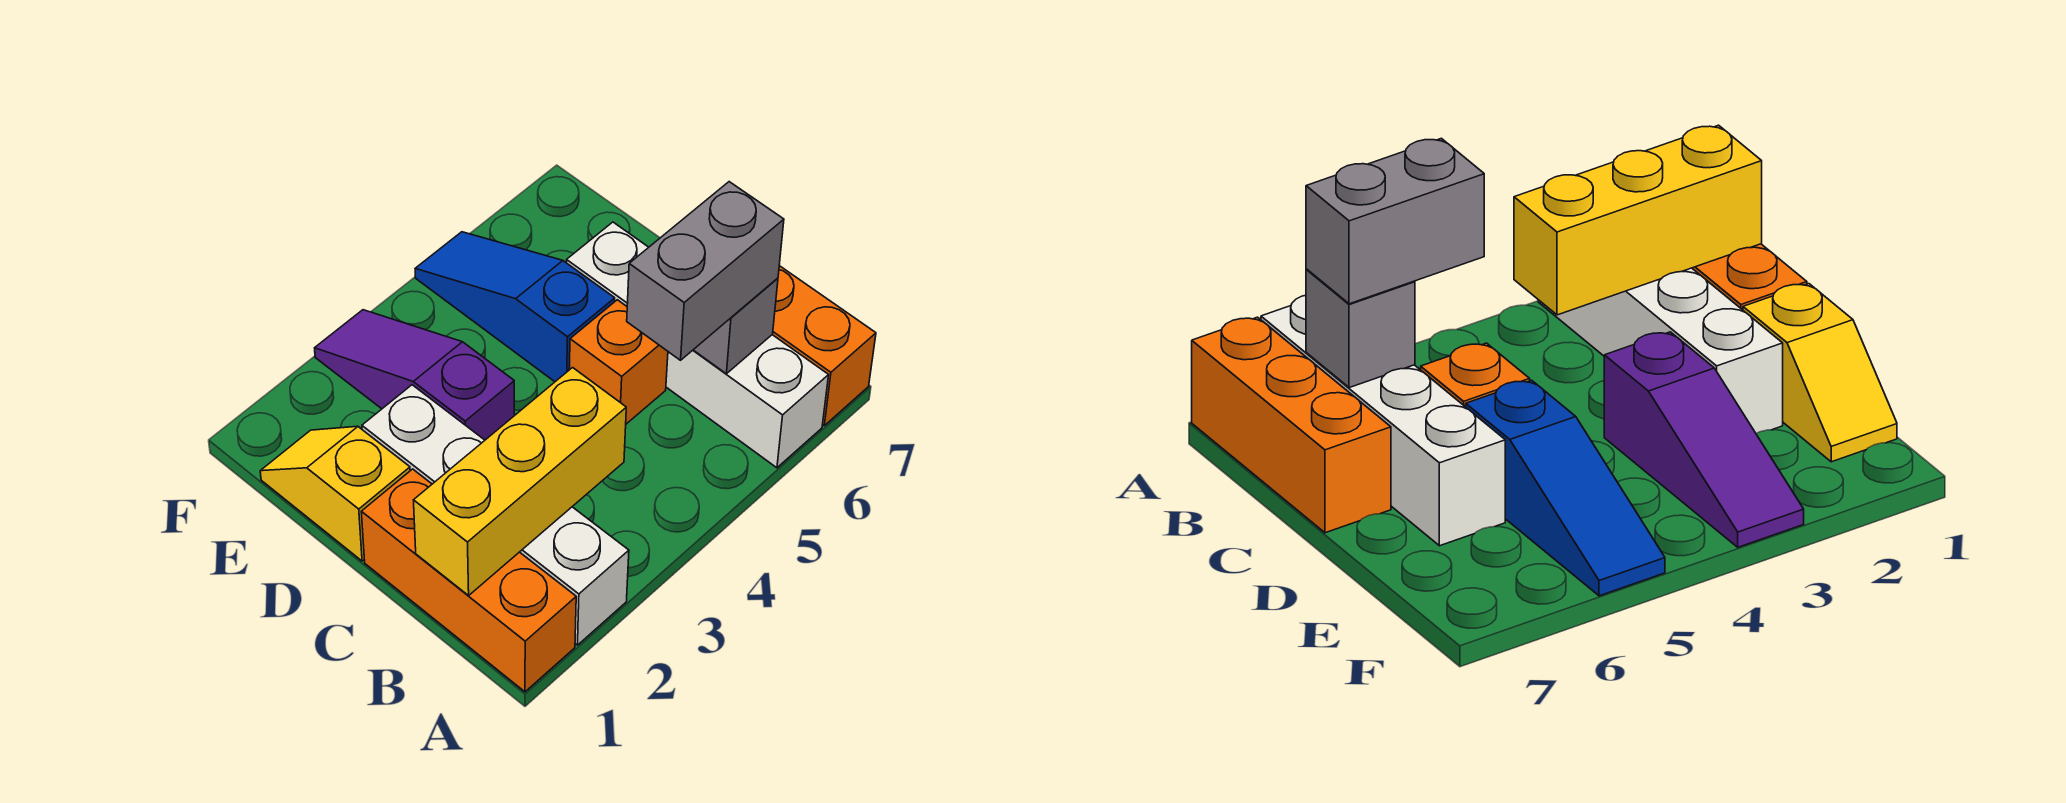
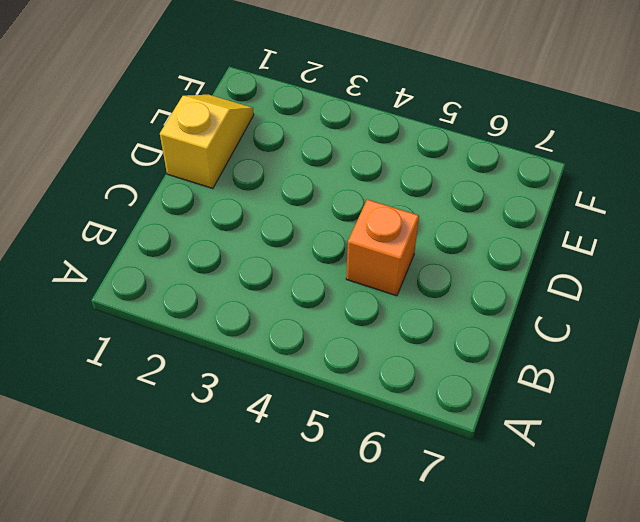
none -> orange brick A1:C1 level 1
none -> white brick A2:D2 level 1

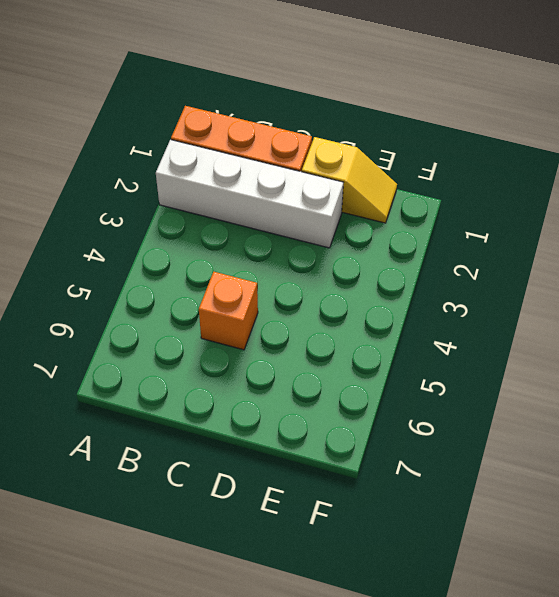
none -> white brick A6:D6 level 1
none -> orange brick A7:C7 level 1

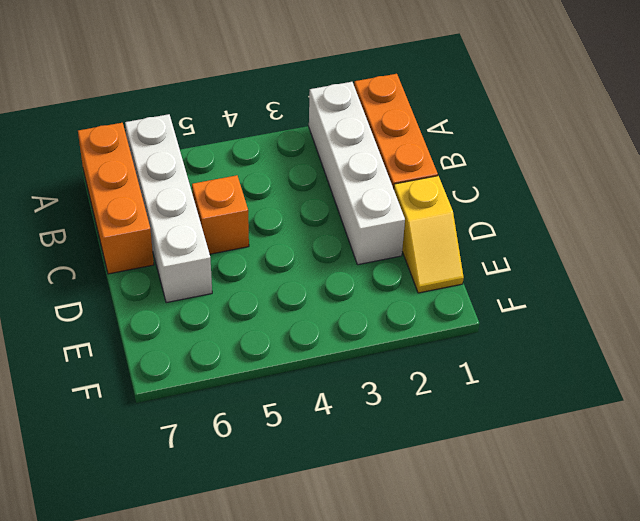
none -> purple slope D3:F3 level 1 top D
none -> blue slope D5:F5 level 1 top D

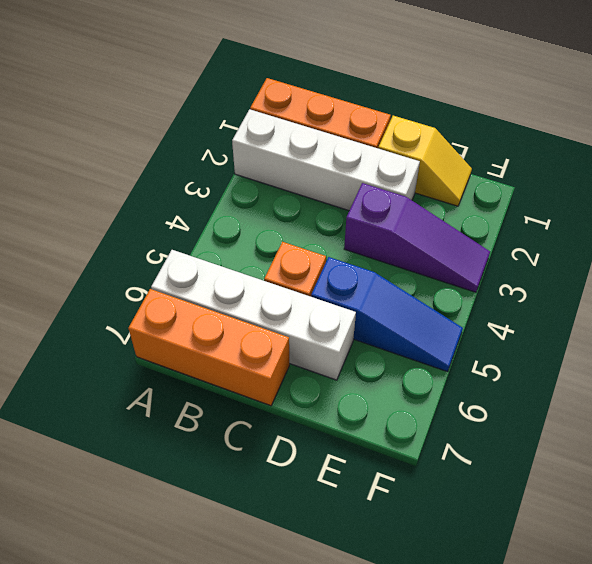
none -> yellow brick B1:B3 level 2
none -> grey brick B6 level 2

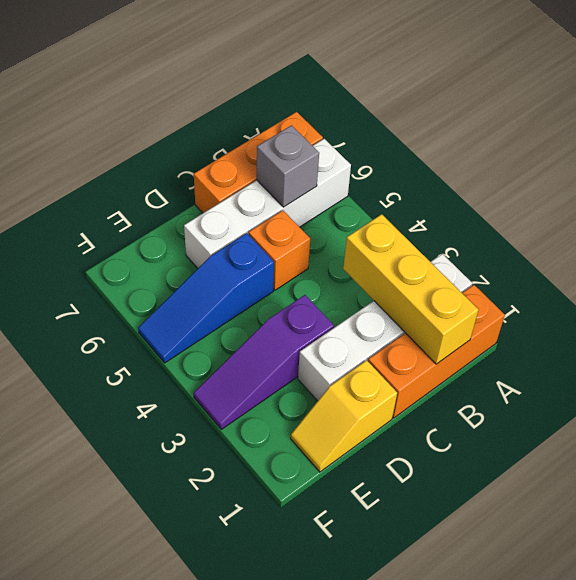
none -> grey brick B5:B6 level 3

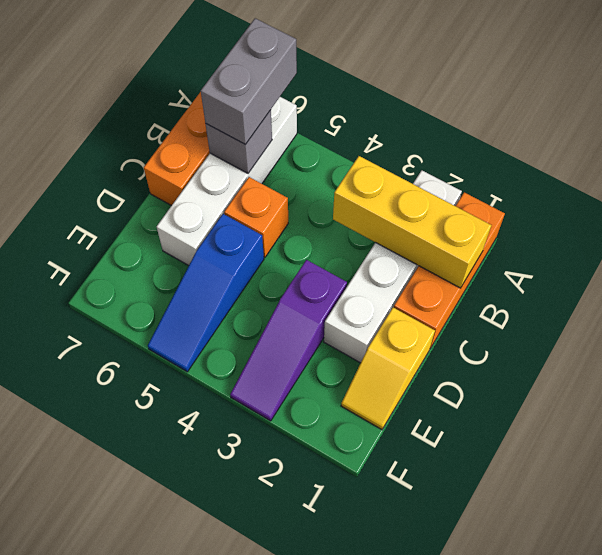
grey brick A6:B6 level 3 -> grey brick B5:B6 level 3

